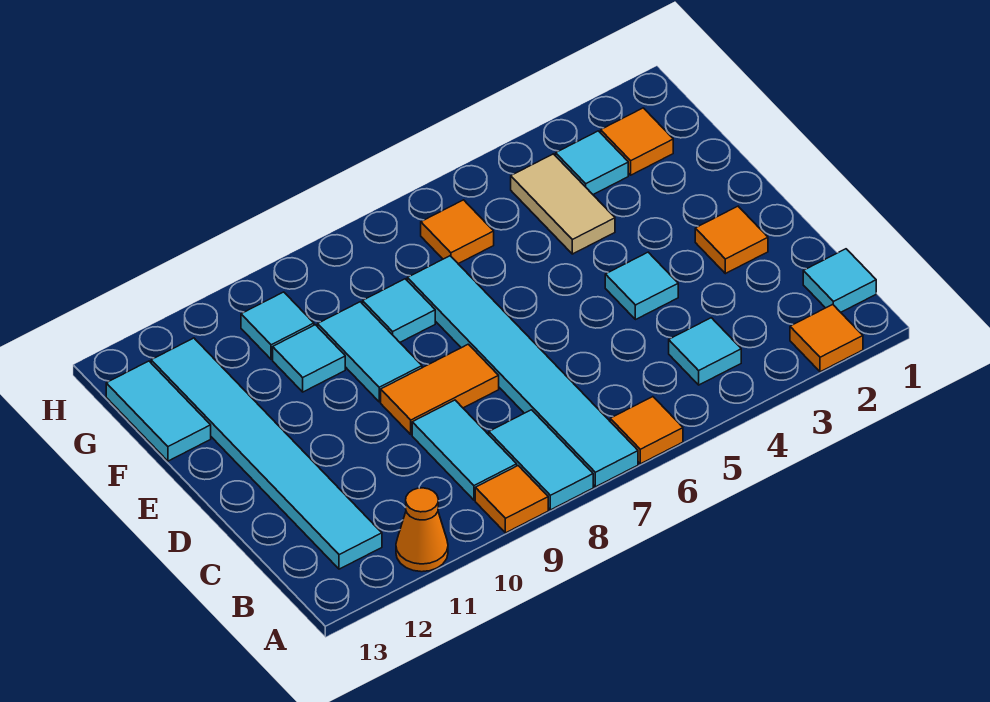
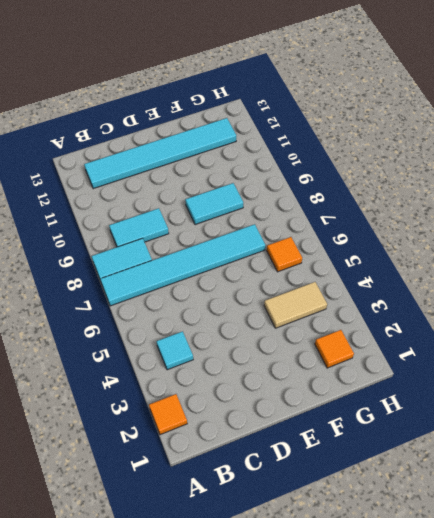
none -> orange tile A6 level 1
none -> orange tile A9 level 1
none -> orange cone A11 level 1

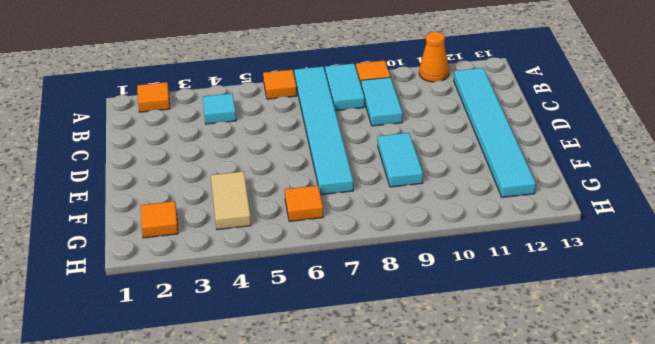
none -> cyan tile B1 level 1
none -> orange tile D2 level 1
none -> cyan tile D4 level 1

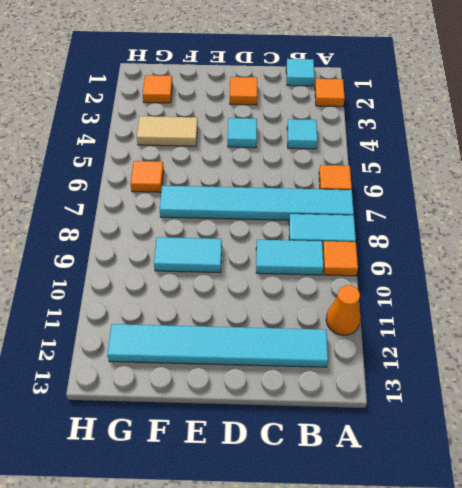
none -> orange tile D8:D9 level 1
none -> cyan tile F8 level 1
none -> cyan tile F10 level 1

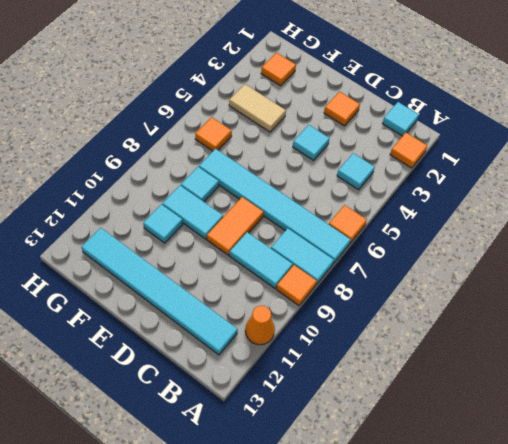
none -> cyan tile F13:G13 level 1
none -> cyan tile G3 level 1
none -> cyan tile G10 level 1

